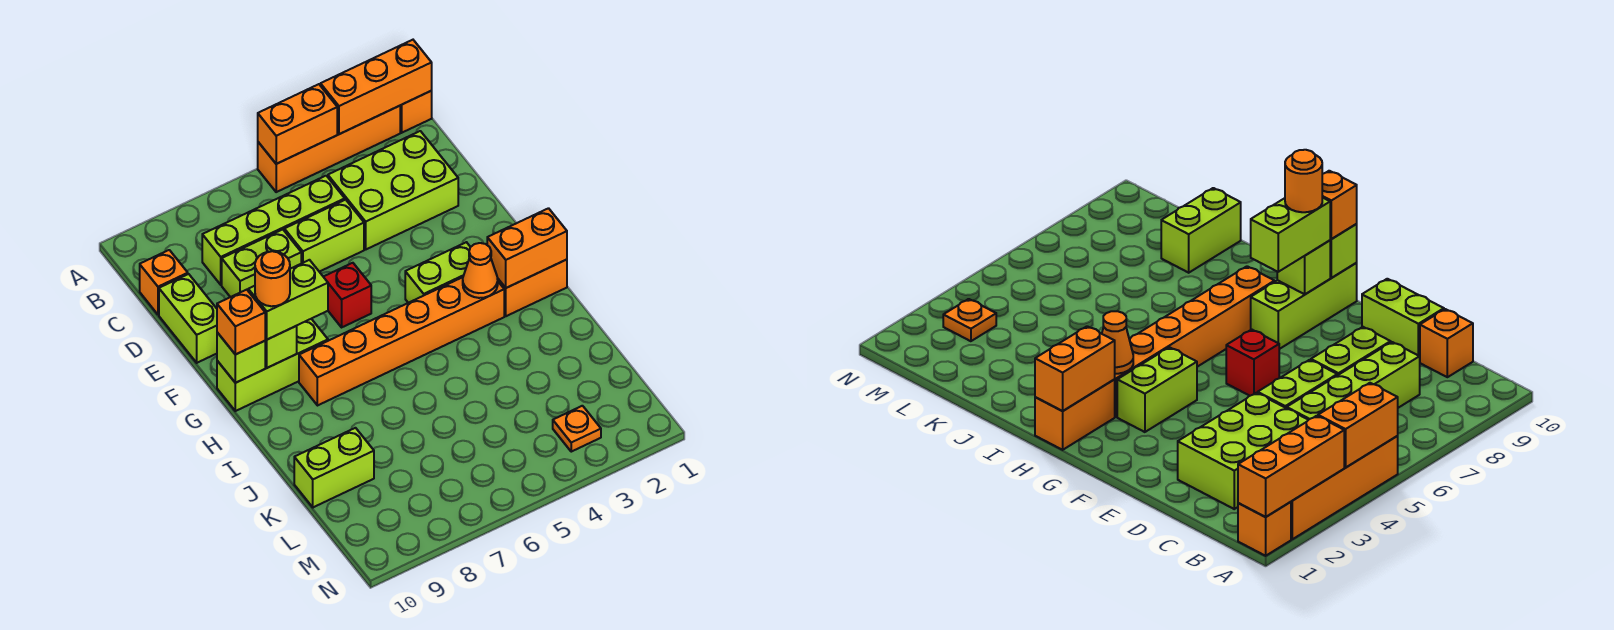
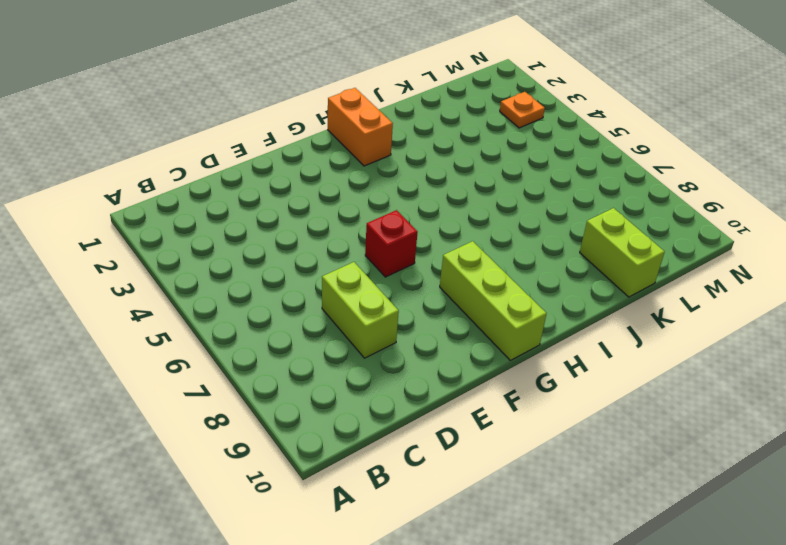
none -> orange brick A1 level 1
none -> orange brick A2:A5 level 1
none -> lime brick C2:D4 level 1

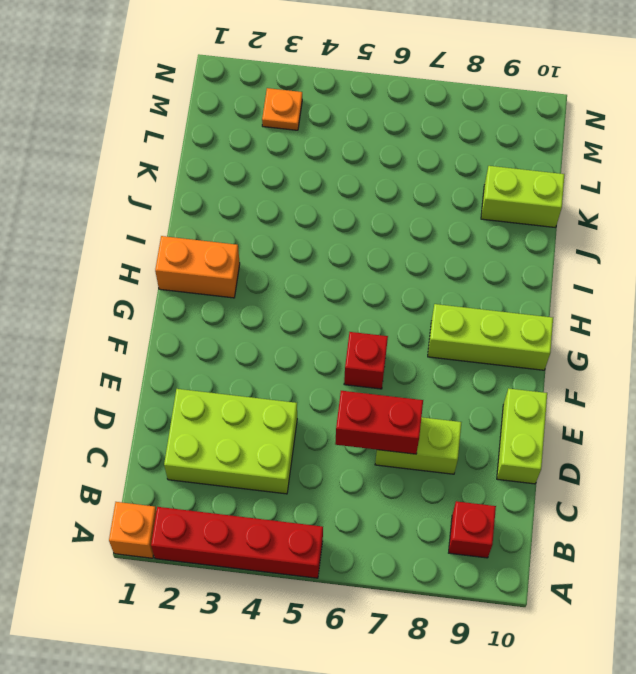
red brick A2:A5 level 1 -> orange brick A2:A5 level 1
red brick B9 level 1 -> none
red brick D6:D7 level 2 -> none
none -> lime brick C5:C8 level 1
none -> orange brick C10 level 1
none -> lime brick D5:D6 level 1

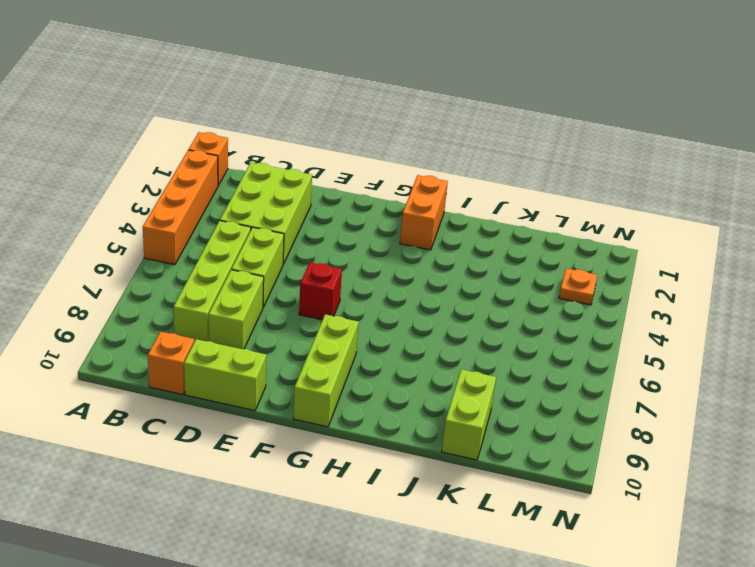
none -> lime brick G3:G4 level 1
none -> orange brick H3:H8 level 1
none -> orange brick A1:A3 level 2

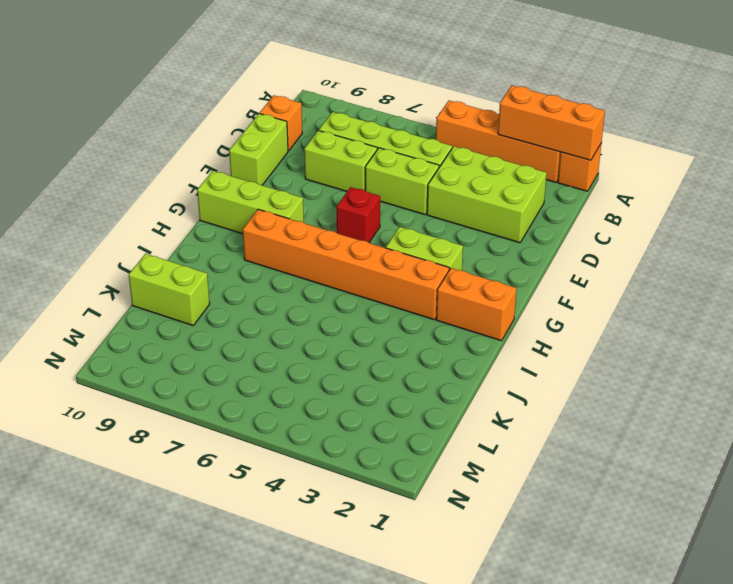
none -> orange plate M3 level 1
none -> orange brick A4:A5 level 2
none -> lime brick G9 level 2

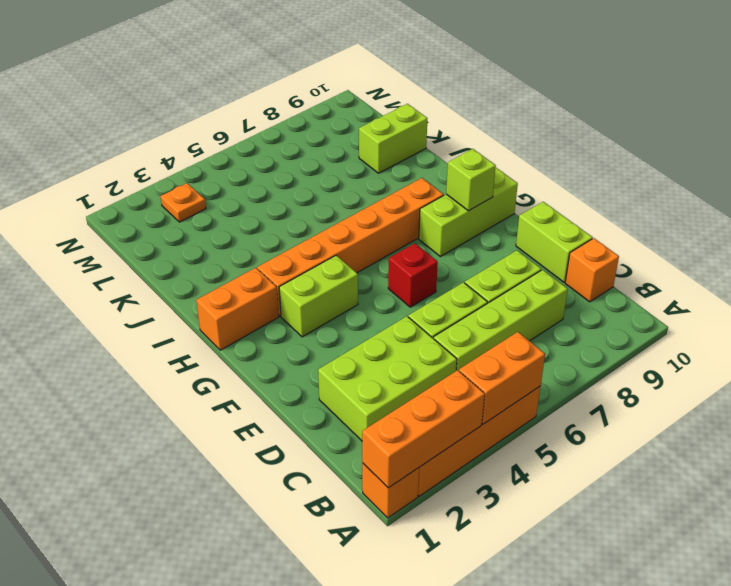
none -> lime brick G10 level 2
none -> orange brick H1:H2 level 2
none -> orange cone H3 level 2

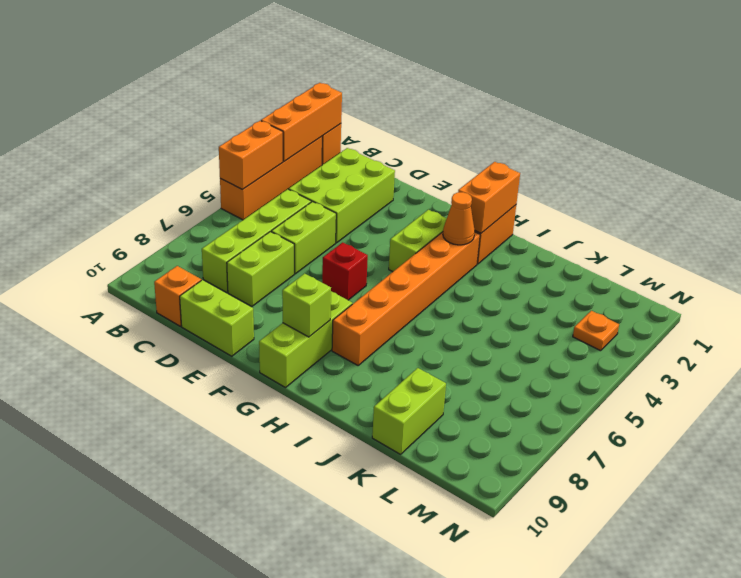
none -> lime brick G10 level 2
none -> lime brick G8:G9 level 3
none -> orange brick G10 level 3

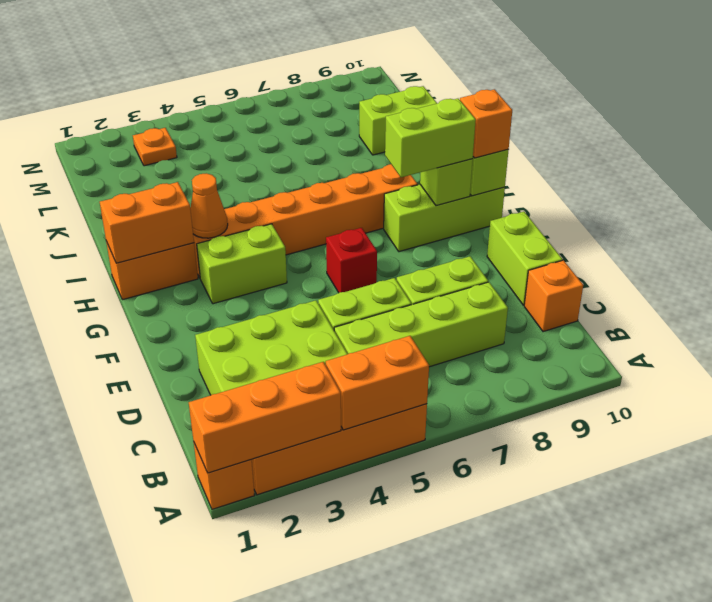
none -> orange round brick G9 level 4

